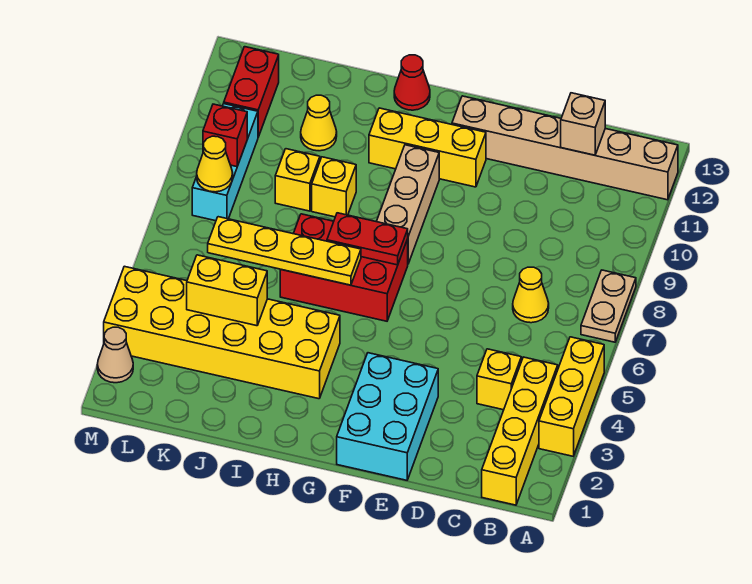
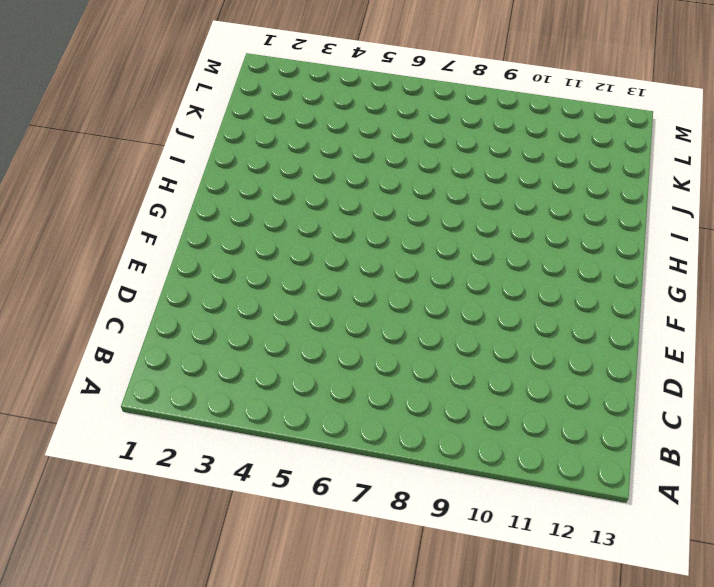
none -> yellow brick A3:A5 level 1
none -> tan plate A7:A8 level 1
none -> tan brick A12:F12 level 1

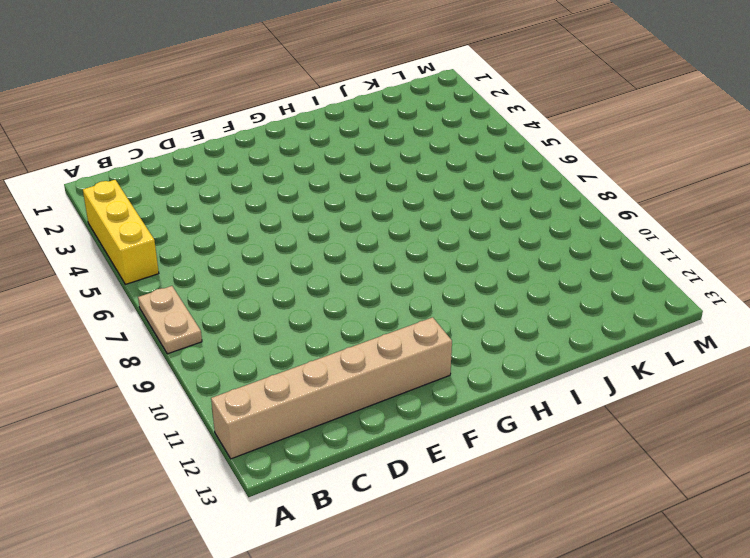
none -> yellow brick B1:B4 level 1
none -> yellow brick C4 level 1
none -> yellow cone C7 level 1

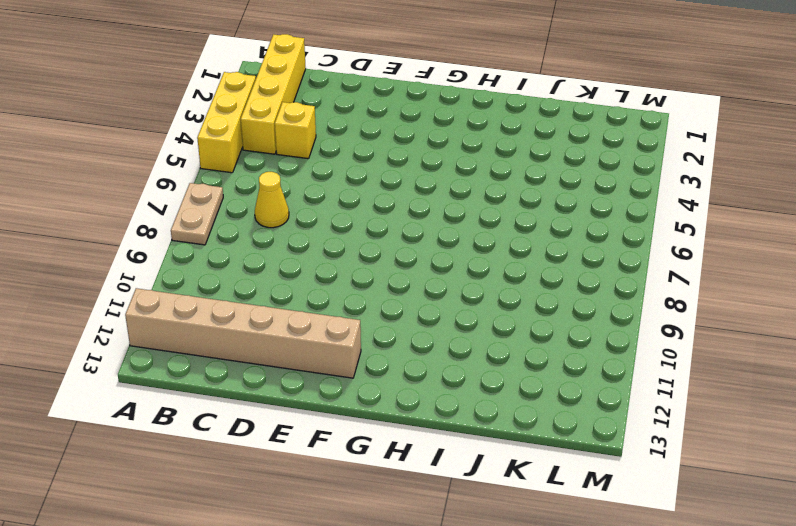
none -> cyan brick E1:F3 level 1
none -> yellow brick F11:H11 level 1
none -> red brick G6:I7 level 1

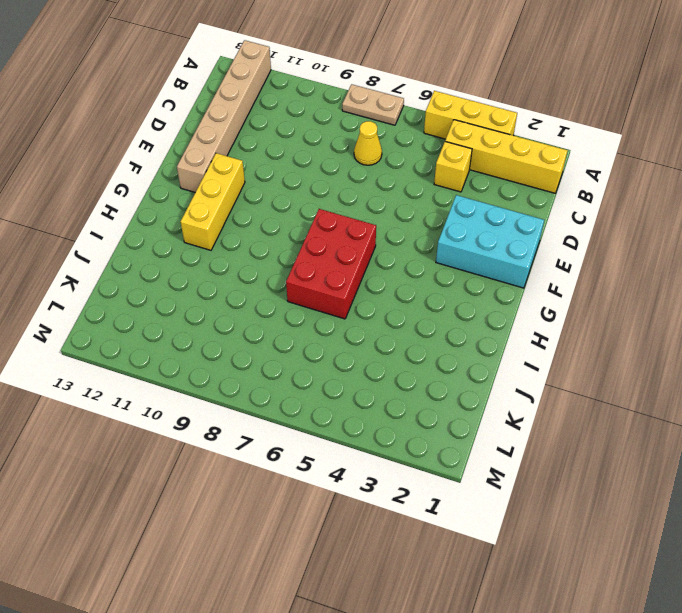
none -> tan brick G8:G10 level 1
none -> yellow brick H3:M4 level 1
none -> red cone H13 level 1

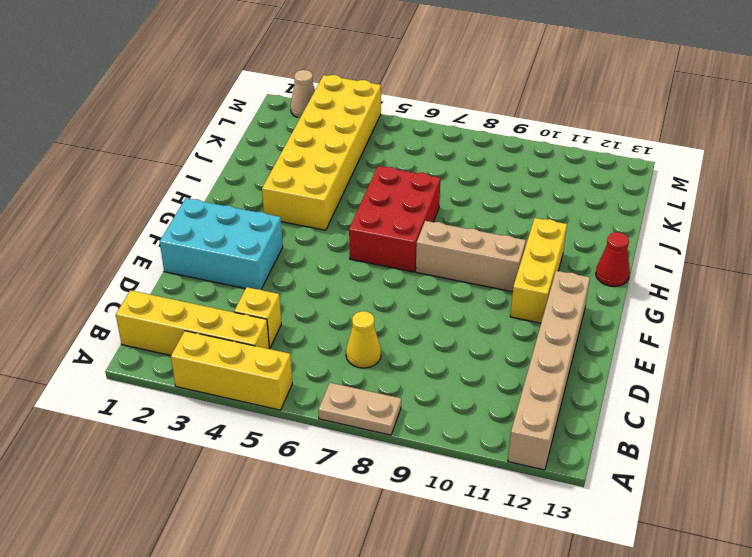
none -> yellow brick I9 level 1
none -> yellow brick J9 level 1
none -> yellow cone J11 level 1

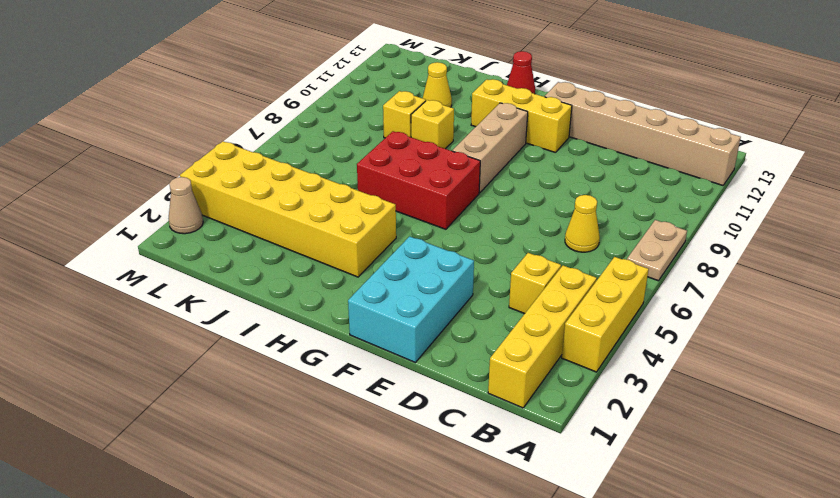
none -> cyan brick L8:L10 level 1
none -> red brick L11:L12 level 1
none -> tan brick C12 level 2

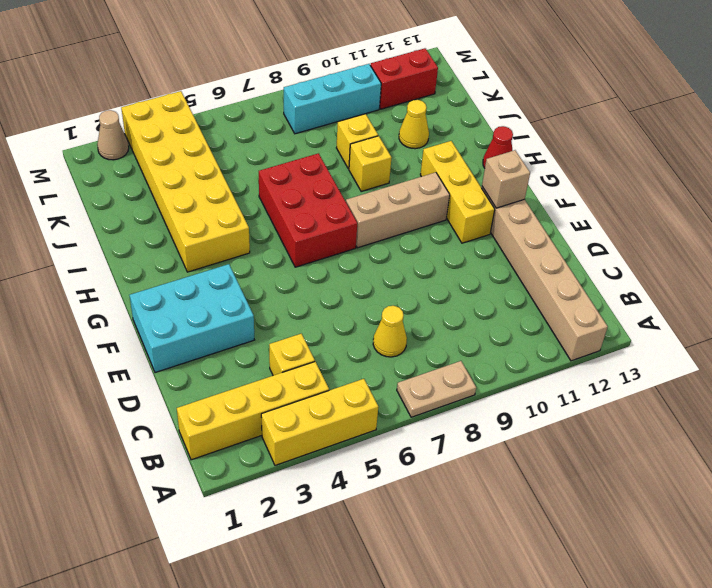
tan brick F12 level 2 -> tan brick C12 level 2
none -> red plate G7:H7 level 2
none -> yellow plate H6:K6 level 2
none -> yellow brick J4:K4 level 2

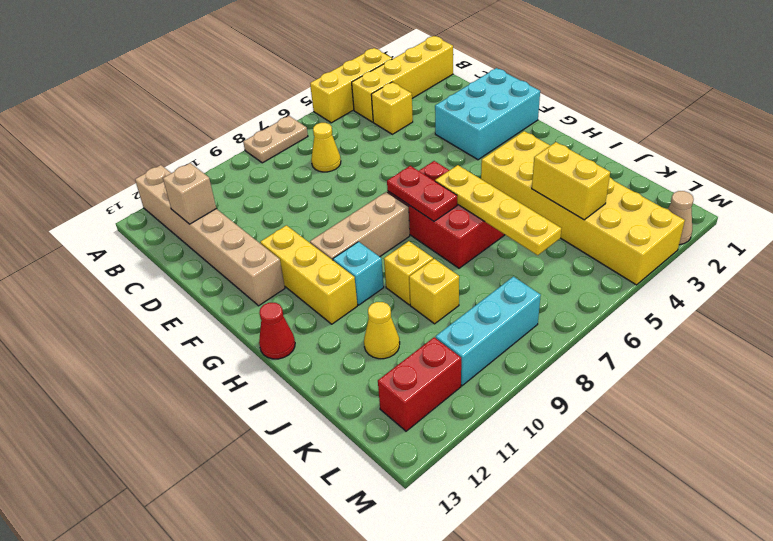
cyan brick H10 level 1 -> none
none -> yellow cone L8 level 2
none -> red brick L9 level 2

